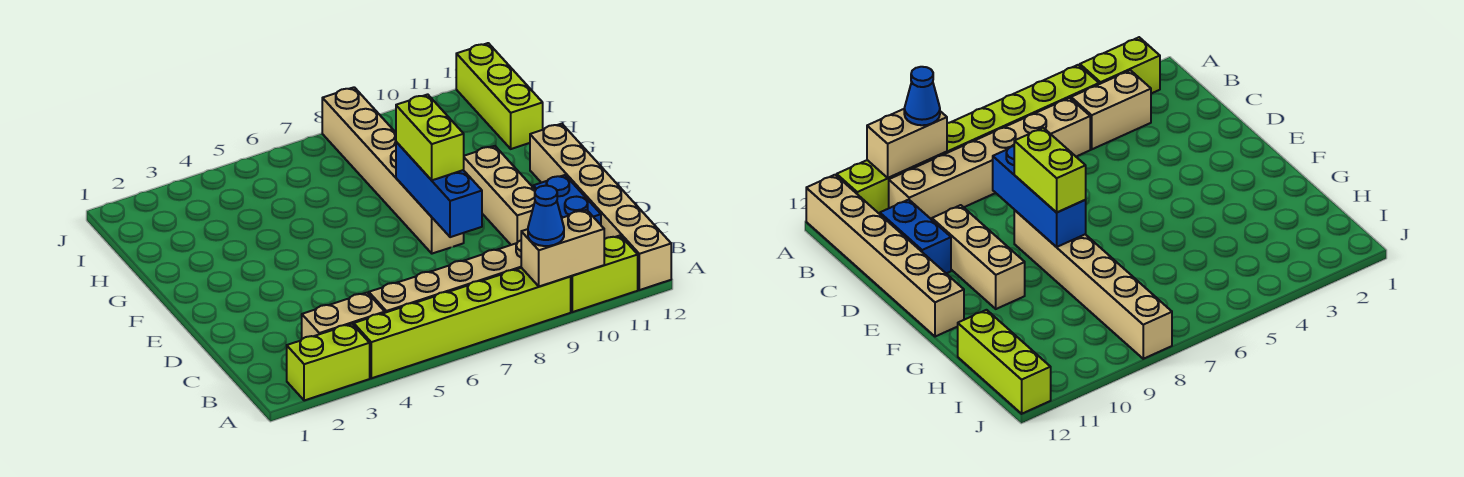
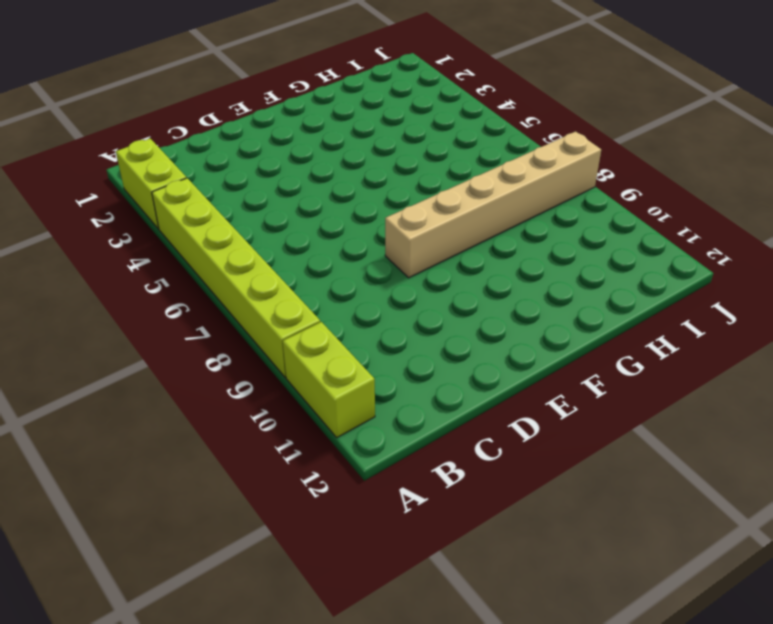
none -> tan brick A12:F12 level 1
none -> tan brick B3:B4 level 1
none -> tan brick B5:B10 level 1

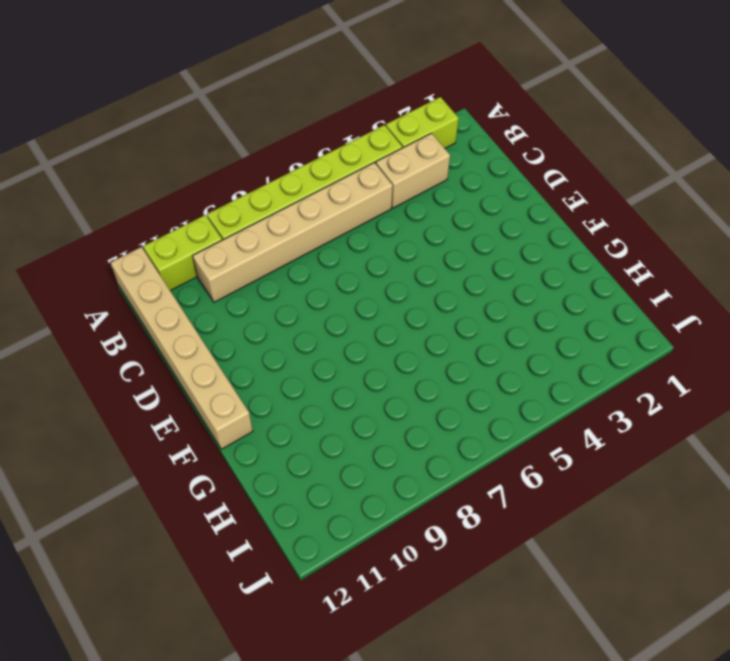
none -> blue brick C11:D11 level 1
none -> tan brick D10:F10 level 1
none -> tan brick E8:J8 level 1

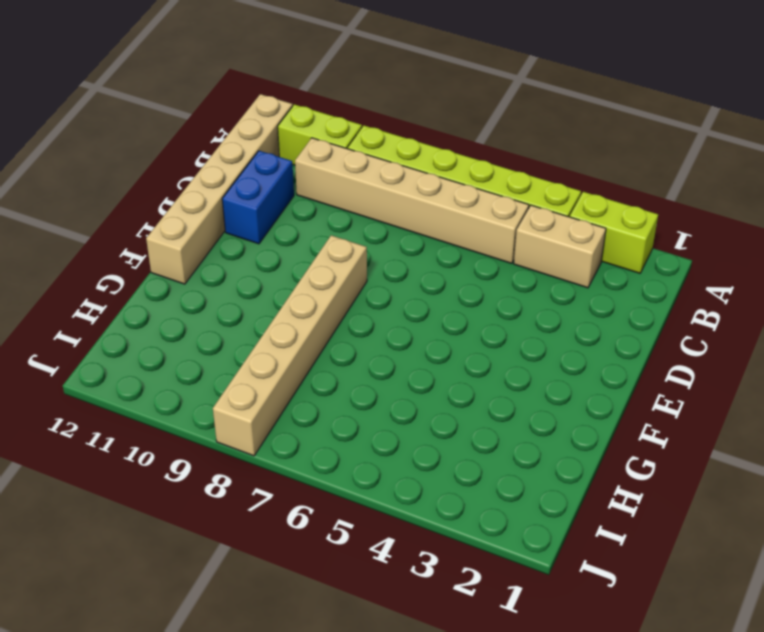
none -> tan brick D10:F10 level 1
none -> lime brick H12:J12 level 1
none -> tan brick A9:A10 level 2

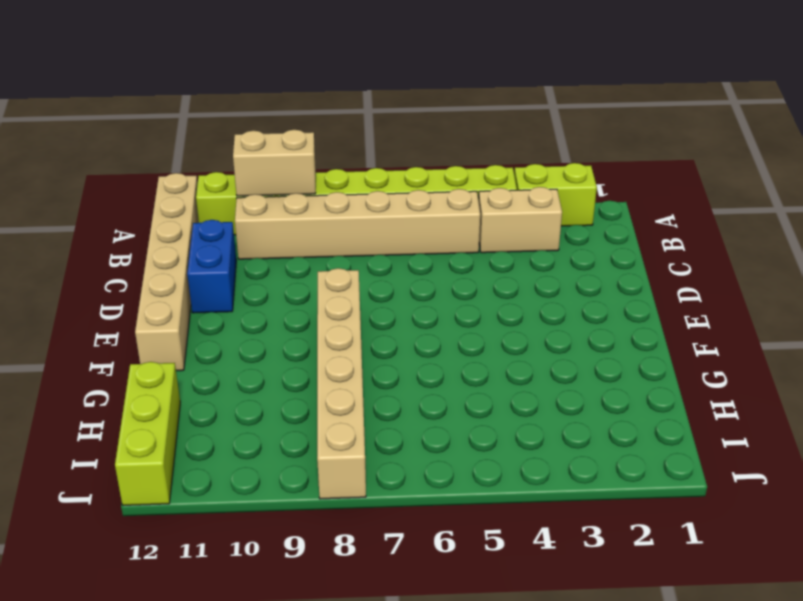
none -> tan brick D10:F10 level 1
none -> blue brick D8:F8 level 2
none -> blue cone A9 level 3

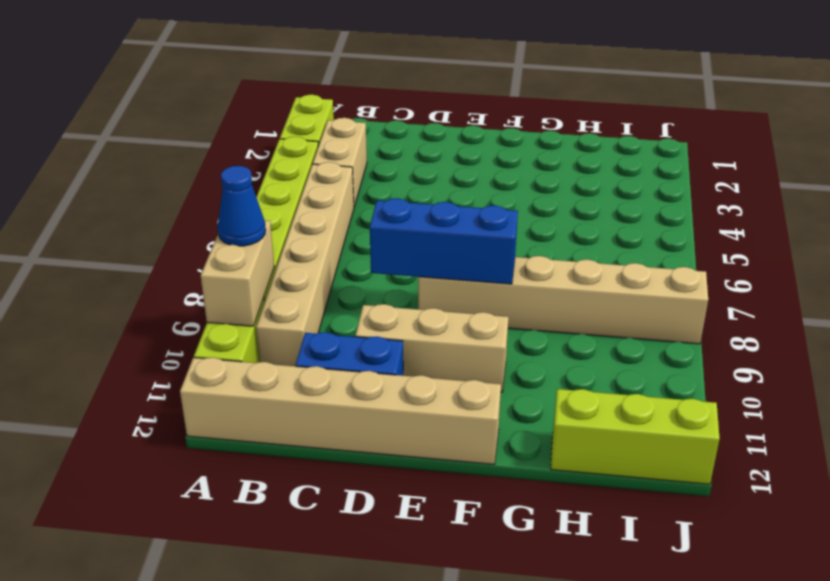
none -> lime brick E8:F8 level 3

